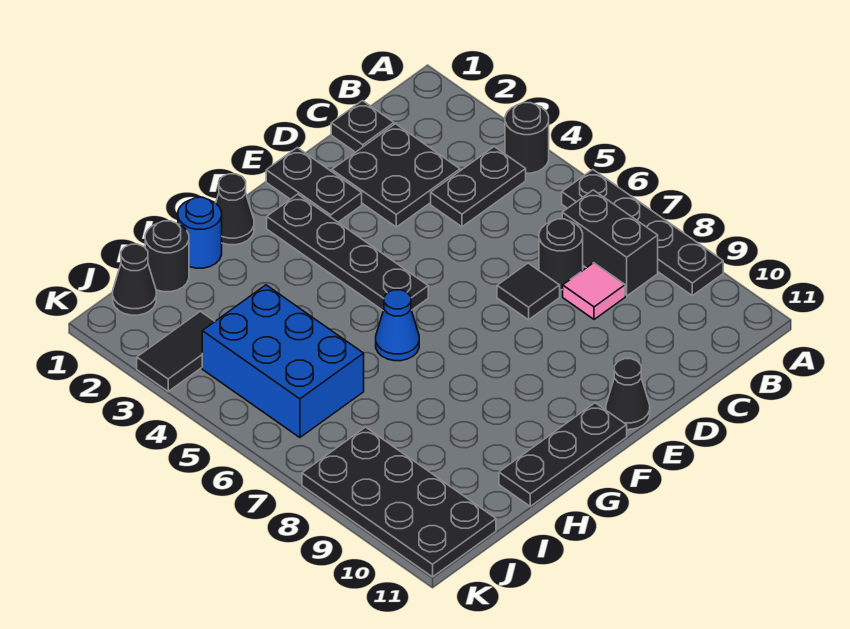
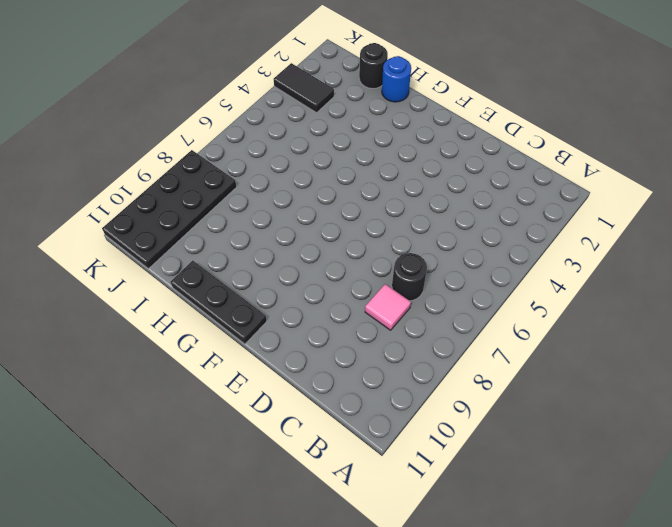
none -> black round brick A4 level 1
none -> black plate A6:A9 level 1
none -> black plate B4:C4 level 1

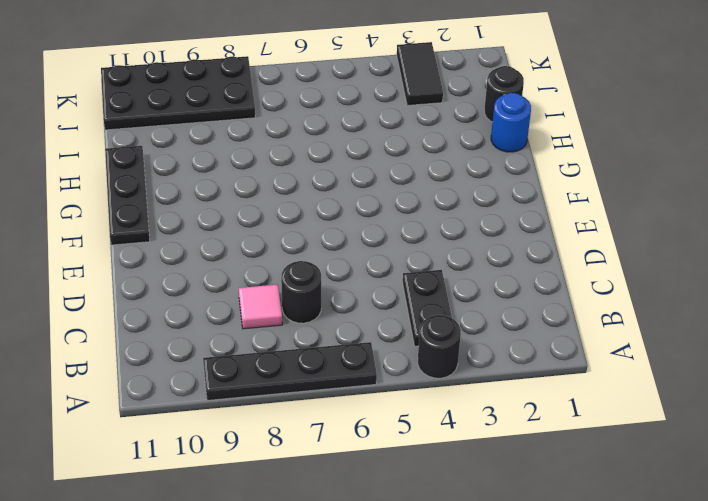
none -> black brick B7:B8 level 1
none -> black plate C1 level 1
none -> black plate C2:D3 level 1

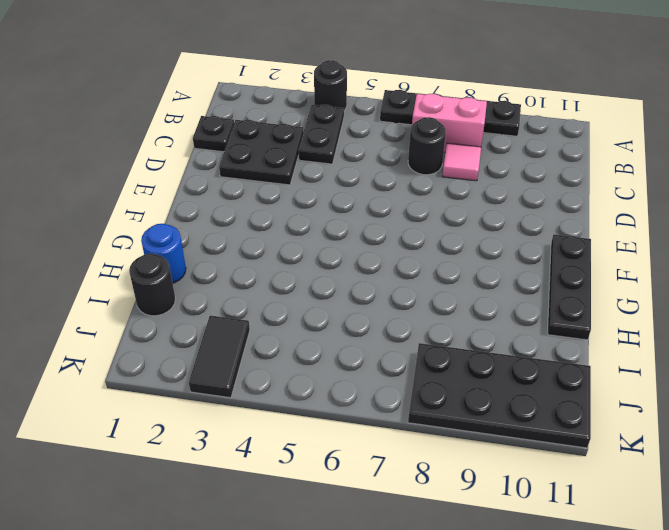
pink brick B7:B8 level 1 -> black brick B7:B8 level 1
none -> black tile D7 level 1
none -> black plate E1:E2 level 1
none -> black cone E11 level 1

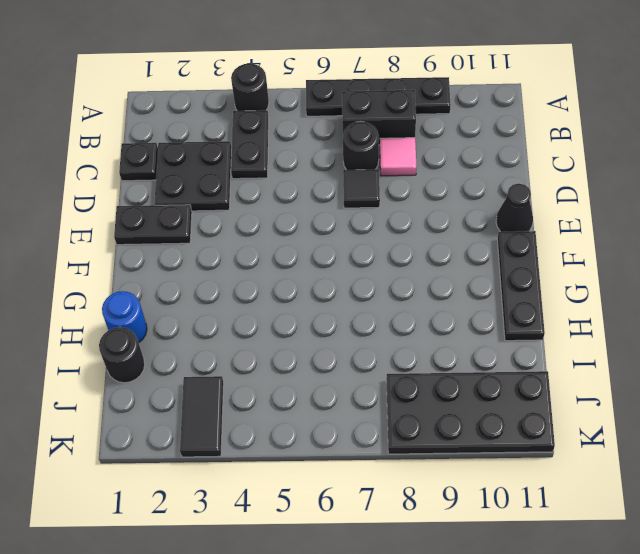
none -> black plate F2:F5 level 1
none -> black cone G1 level 1
none -> blue cone G6 level 1

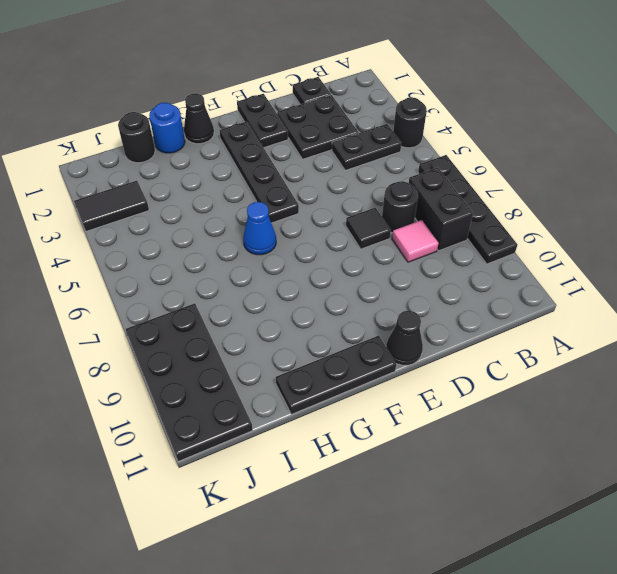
none -> blue brick I4:J6 level 1
none -> black cone J1 level 1

